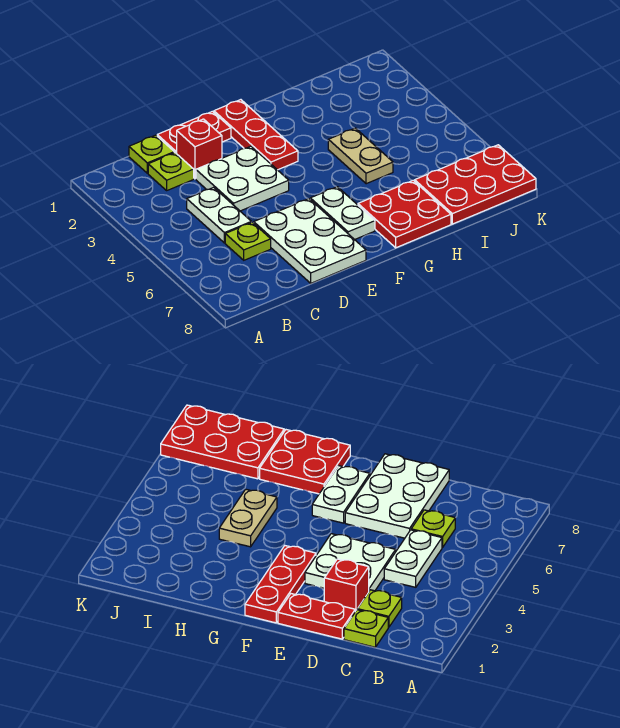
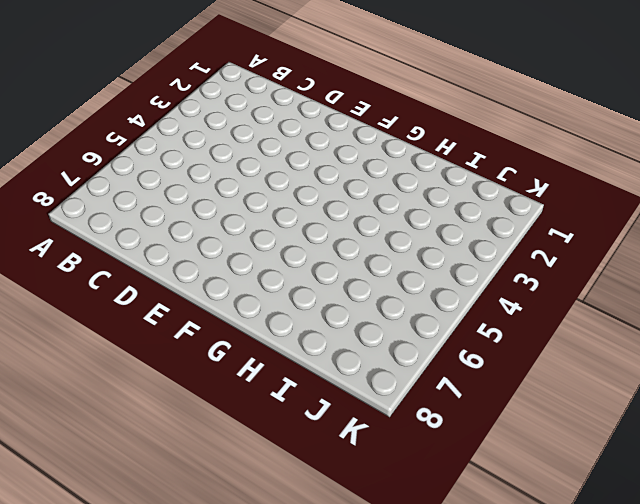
none -> lime plate C1 level 1
none -> lime plate C2 level 1
none -> white plate C4:C5 level 1

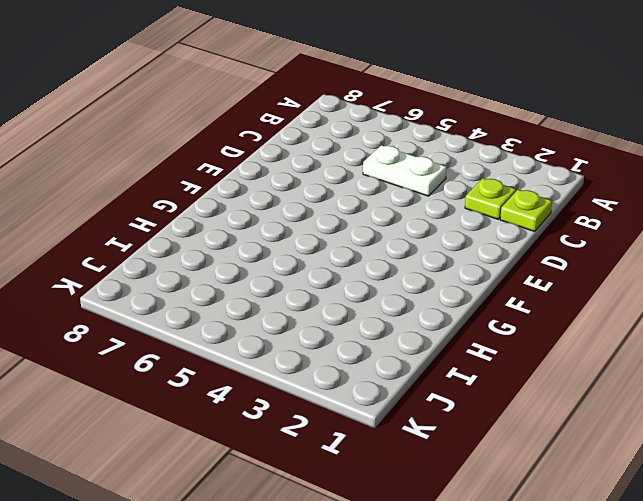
none -> lime plate C6 level 1
none -> red plate D1:E1 level 1
none -> red brick D2 level 1

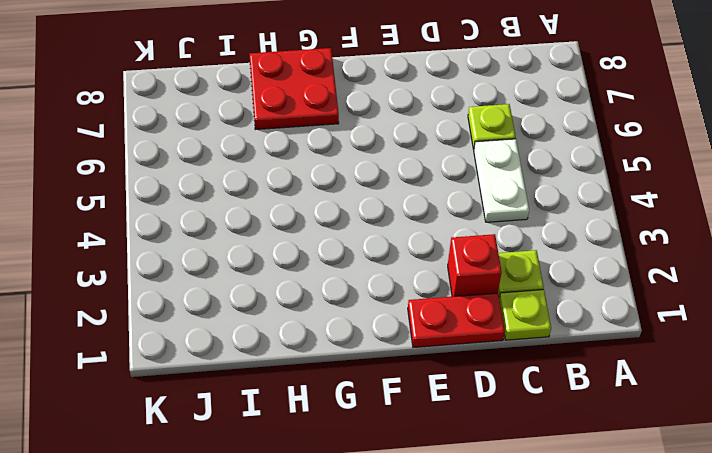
none -> white plate D3:E4 level 1
none -> white plate D6:E8 level 1
none -> red plate F1:F3 level 1

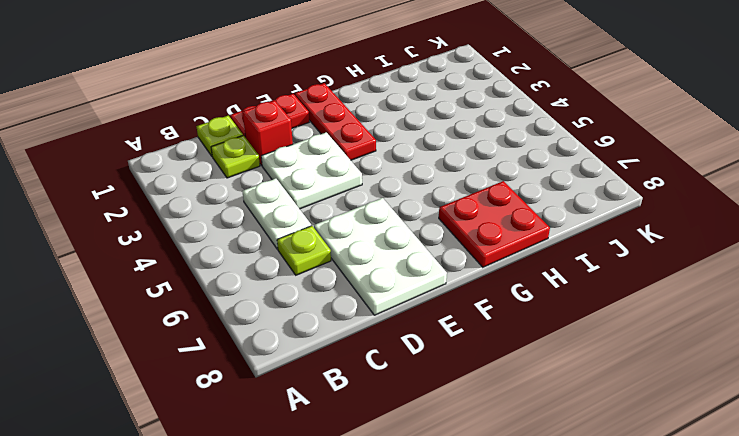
none -> white plate F6:F7 level 1
none -> tan plate H4:H5 level 1
none -> red plate I7:K8 level 1

